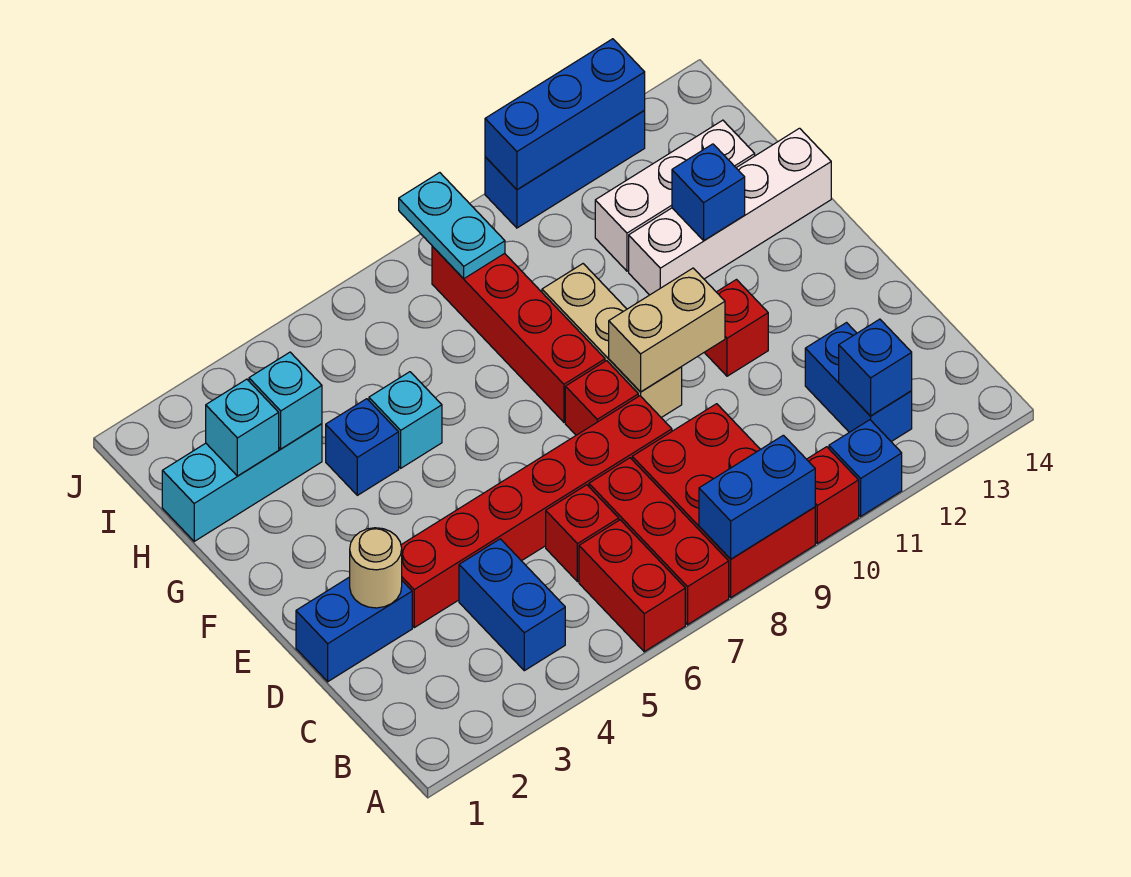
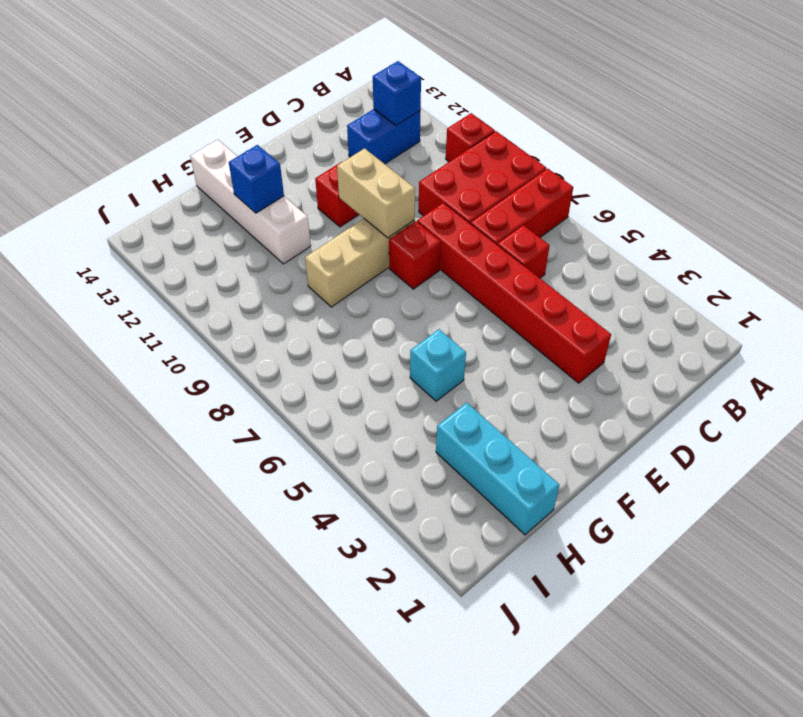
none -> red brick A6:B6 level 1
none -> blue brick A11 level 1
none -> blue brick B4:C4 level 1

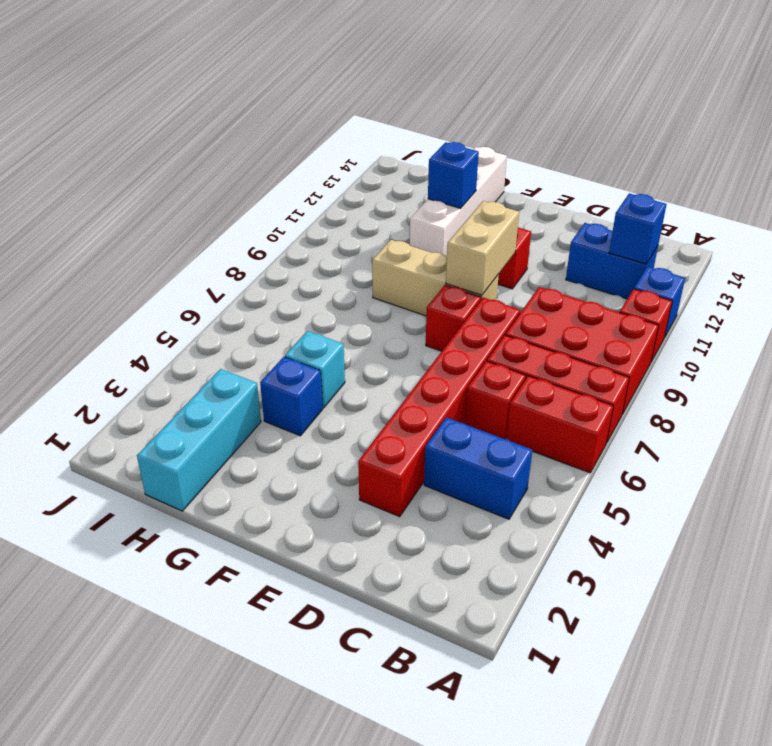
none -> blue brick D1:D2 level 1
none -> red brick F8:I8 level 1
none -> white brick H11:H13 level 1

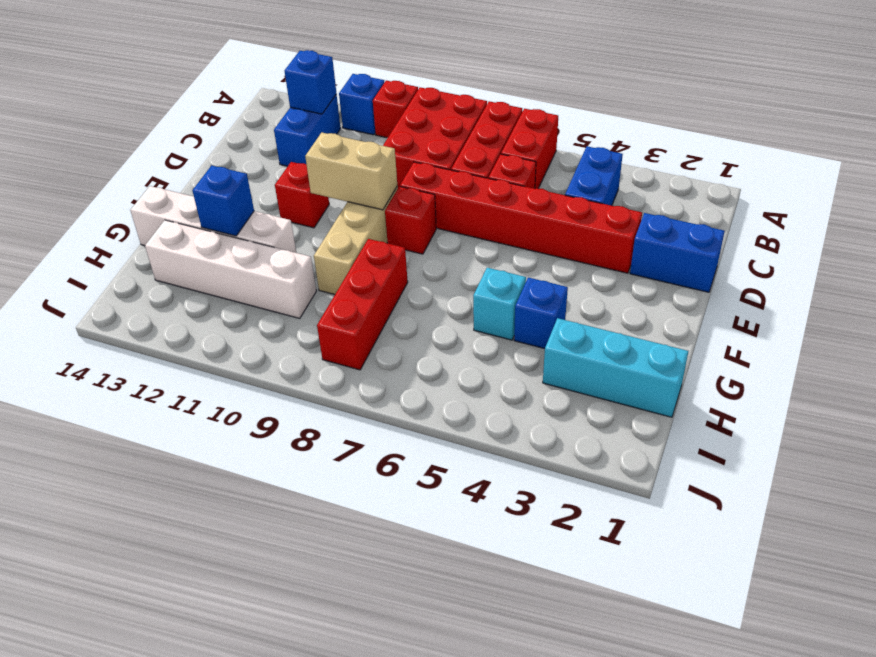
red brick G8:I8 level 1 -> red brick F8:I8 level 1
white brick H10:H13 level 1 -> white brick H11:H13 level 1
none -> blue brick J10:J12 level 1
none -> blue brick A8:A9 level 2
none -> tan round brick D2 level 2

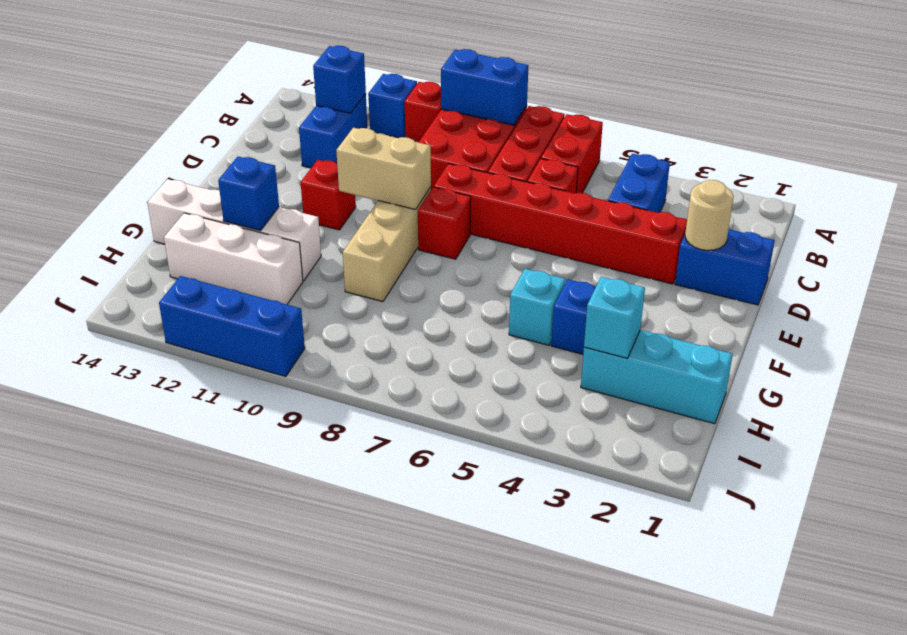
none -> red brick F8:I8 level 1
none -> cyan brick H2 level 2
none -> cyan plate I8:J8 level 2

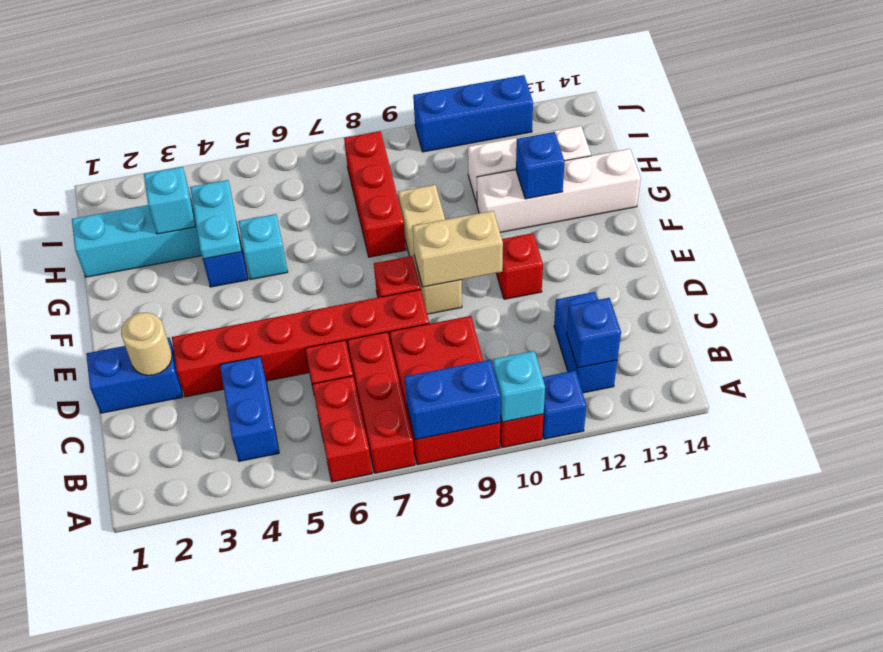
cyan brick A10 level 2 -> cyan brick H2 level 2
cyan plate G4:H4 level 2 -> cyan plate I8:J8 level 2
red brick G8:I8 level 1 -> red brick F8:I8 level 1
none -> blue brick J10:J12 level 2

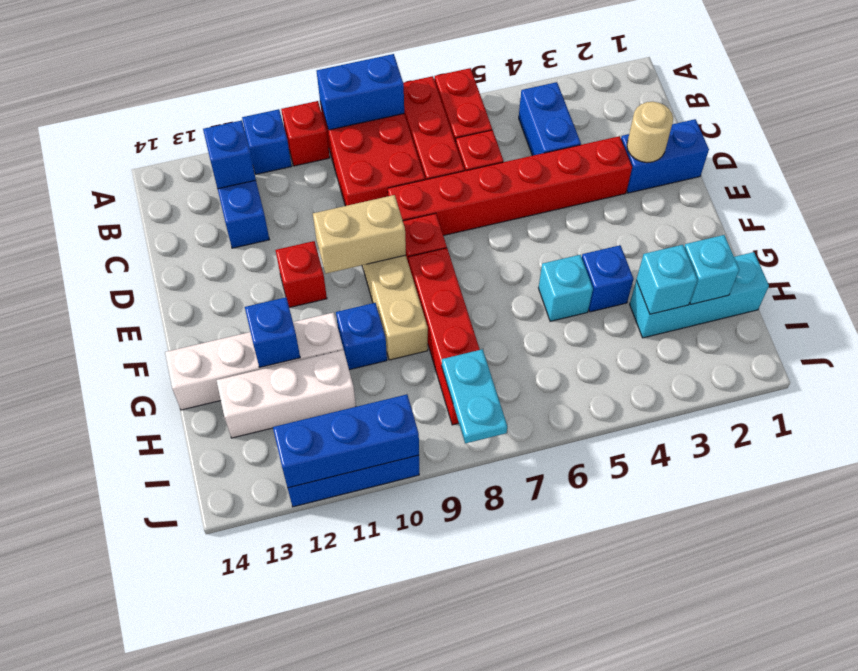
blue brick G10 level 1 -> none

